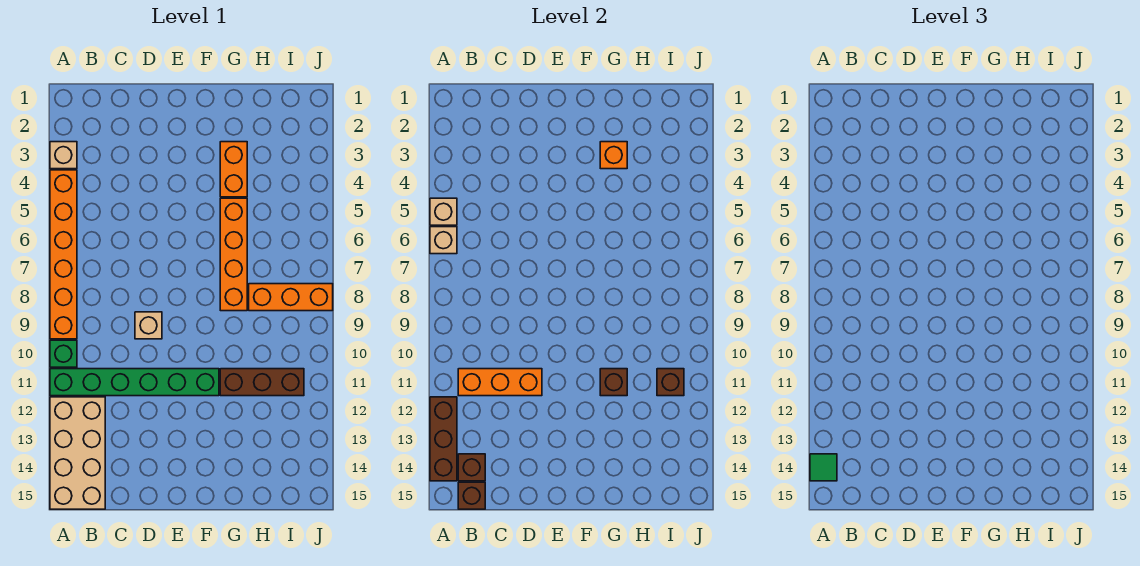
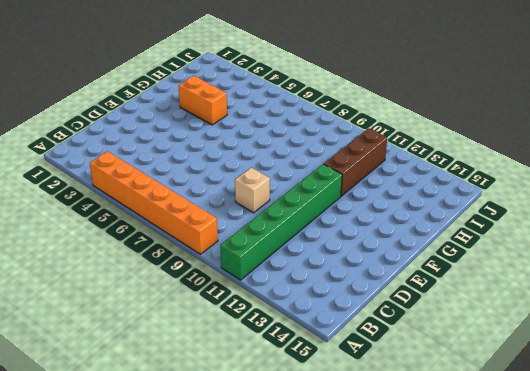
none -> tan brick A3 level 1
none -> green brick A10 level 1
none -> tan brick A12:B15 level 1

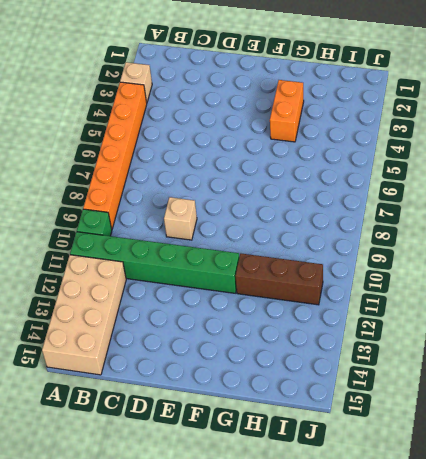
none -> orange brick G5:G8 level 1
none -> orange brick H8:J8 level 1
none -> tan brick A5 level 2

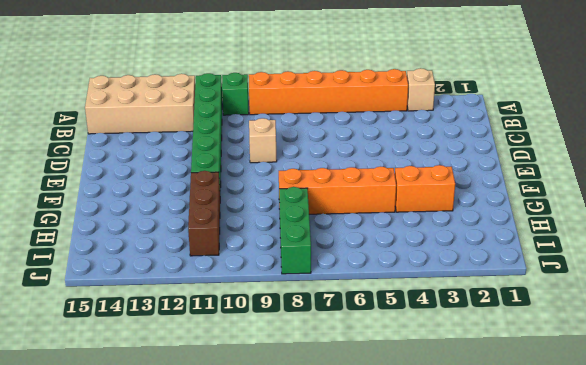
green brick H8:J8 level 1 -> orange brick H8:J8 level 1
none -> tan brick A5 level 2
none -> tan brick A6 level 2
none -> brown brick A12:A14 level 2

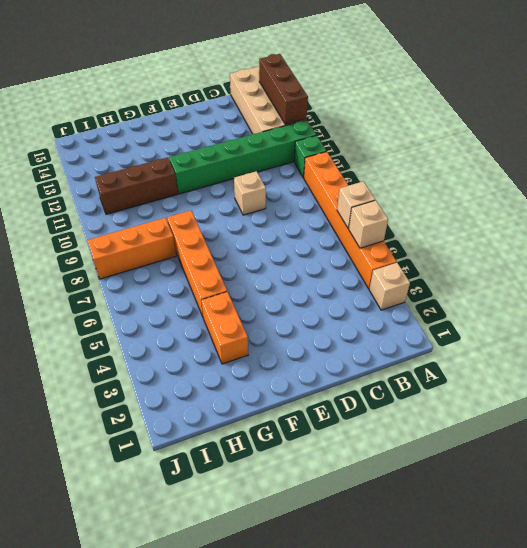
none -> orange brick B11:D11 level 2
none -> brown brick B14 level 2
none -> brown brick B15 level 2

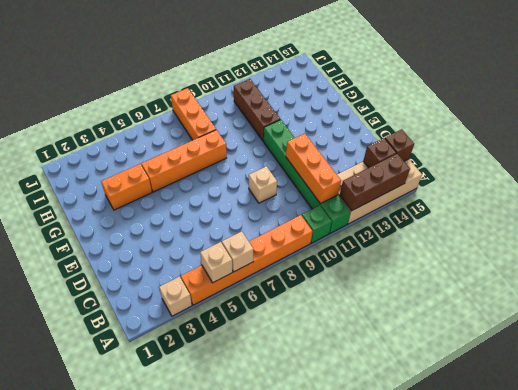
none -> orange brick G3 level 2
none -> brown brick G11 level 2
none -> brown brick I11 level 2

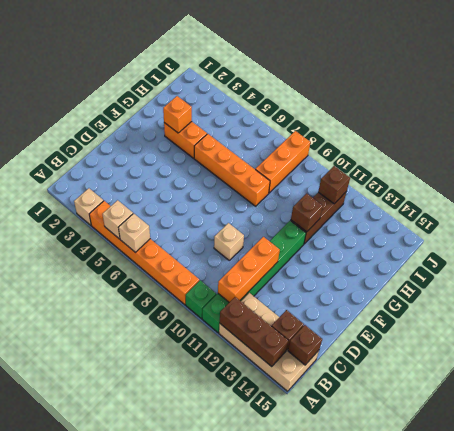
none -> green tile A14 level 3

